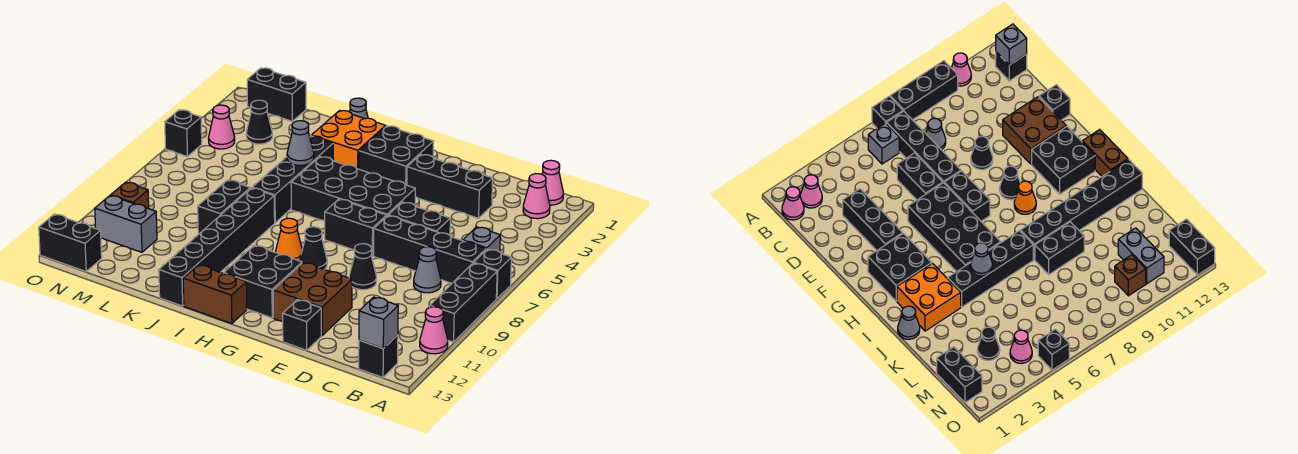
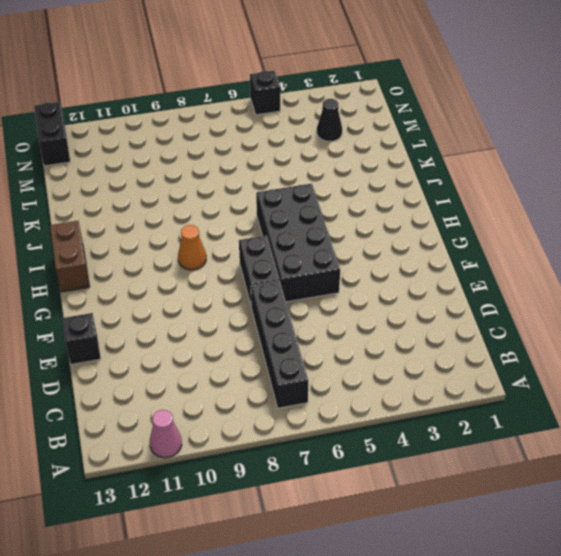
none -> black brick A7 level 1
none -> black brick A8:A10 level 1
none -> pink cone B1 level 1
none -> pink cone B2 level 1

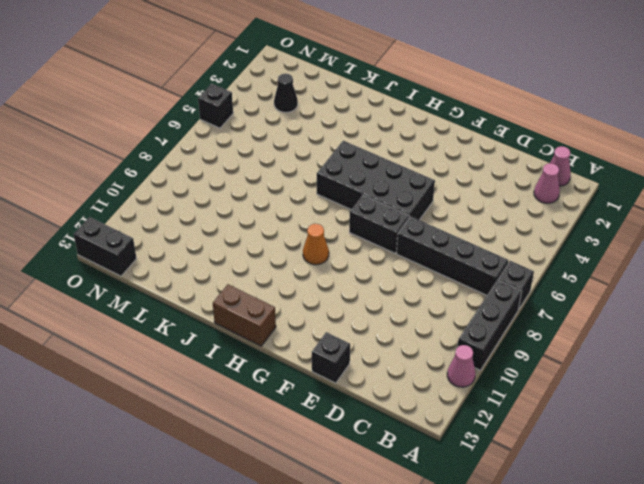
none -> grey brick B6 level 1
none -> black brick B13 level 1
none -> grey cone C8 level 1
none -> black brick D3:F3 level 1

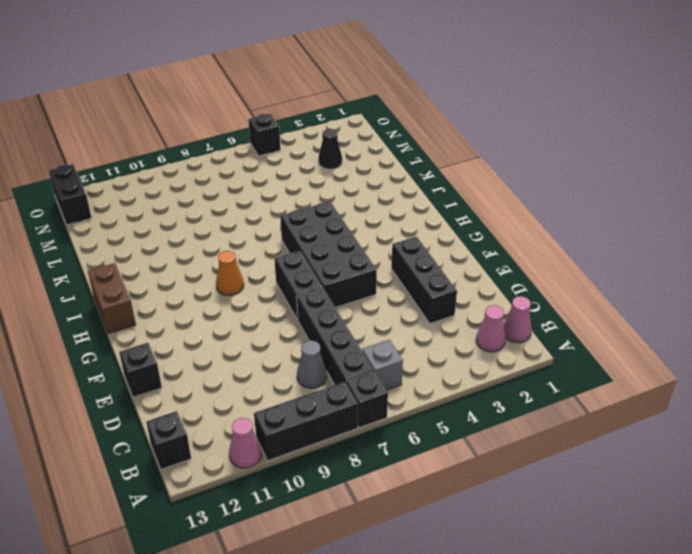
none -> black brick D6:E6 level 1
none -> black cone E9 level 1
none -> brown brick E11:F12 level 1
none -> black brick G2:H3 level 1

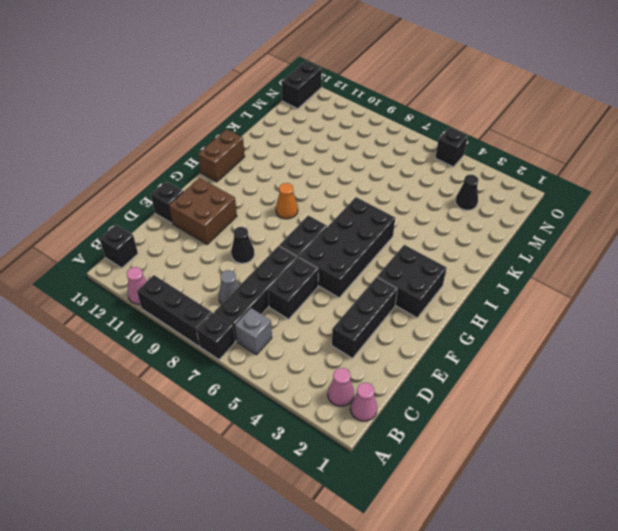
none -> black cone G9 level 1
none -> black brick G11:H12 level 1
none -> orange brick I2:J3 level 1
none -> grey cone J1 level 1

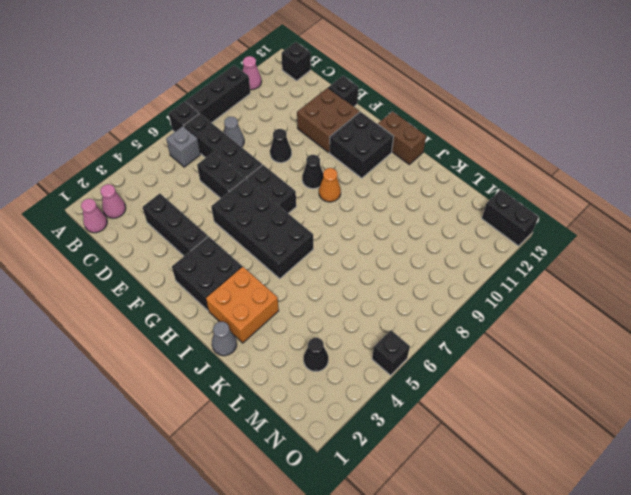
none -> black brick J4:J7 level 1
none -> black brick J8:J13 level 1
none -> black brick K8:K9 level 1
none -> black brick M1:N1 level 1

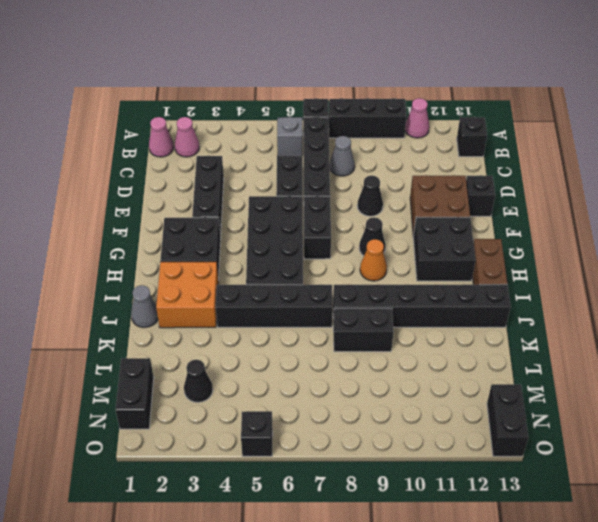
none -> grey brick M11:N11 level 1
none -> pink cone N4 level 1
none -> brown brick N10 level 1
none -> grey brick B13 level 2

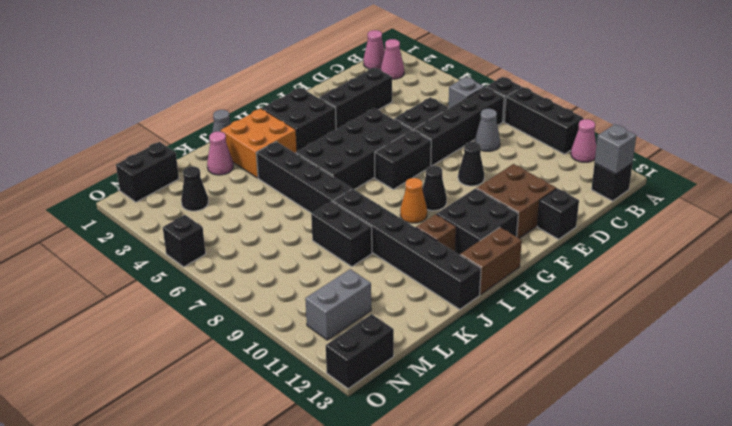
brown brick I11 level 1 -> brown brick N10 level 1
pink cone K2 level 1 -> pink cone N4 level 1
none -> grey cone J5 level 2

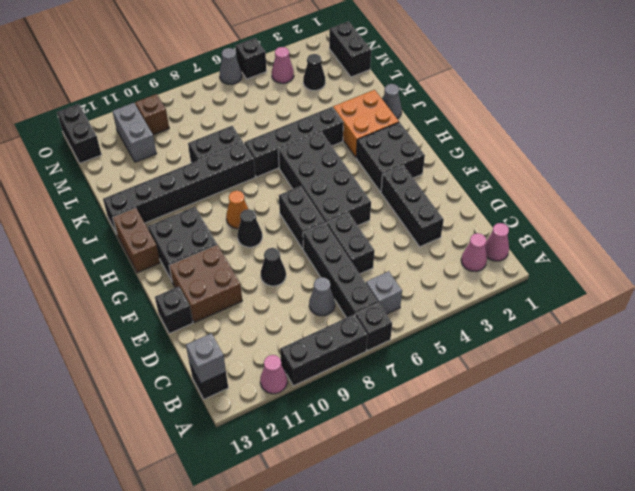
grey cone O6 level 1 -> grey cone J5 level 2

